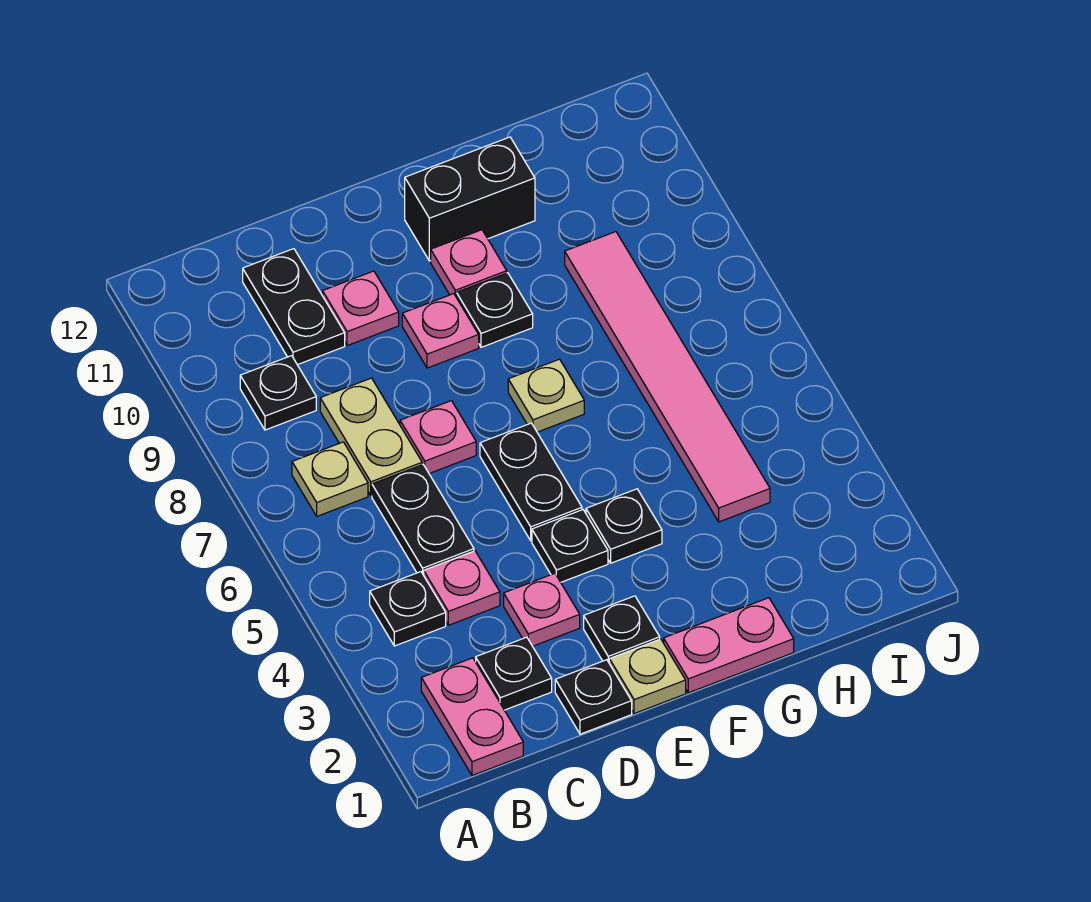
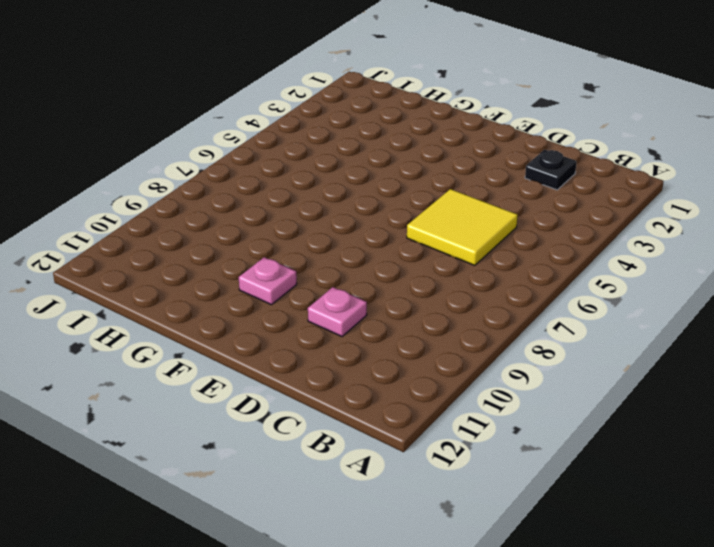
yellow tile C5:D6 level 1 -> black plate C5:C6 level 1
none -> pink plate B1:B2 level 1
none -> black plate B4 level 1
none -> tan plate B7 level 1

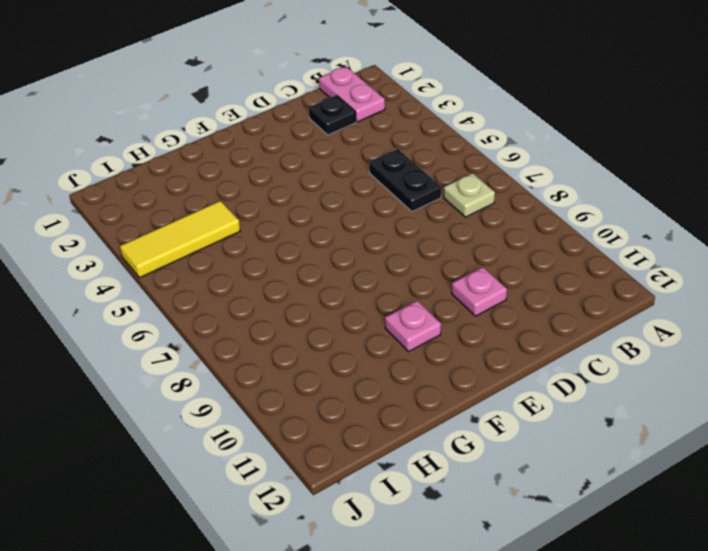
yellow tile H4:J4 level 1 -> pink tile H4:H9 level 1
none -> black plate B4 level 1
none -> black plate B9 level 1
none -> pink plate C4 level 1

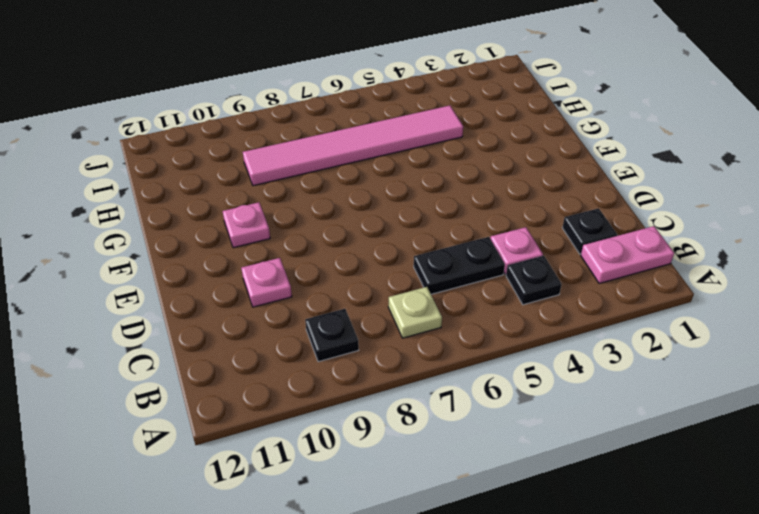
none -> tan plate C7:C8 level 1
none -> black plate C10:C11 level 1
none -> black plate D1 level 1

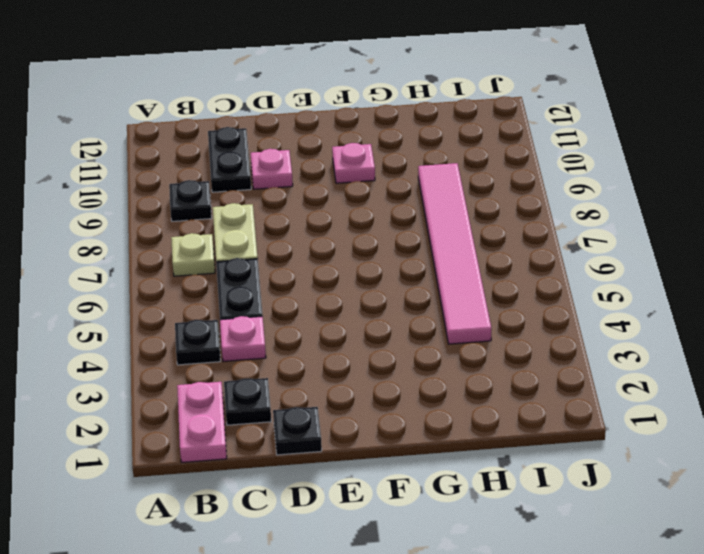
none -> pink plate D3 level 1
none -> pink plate D7 level 1
none -> tan plate E1 level 1

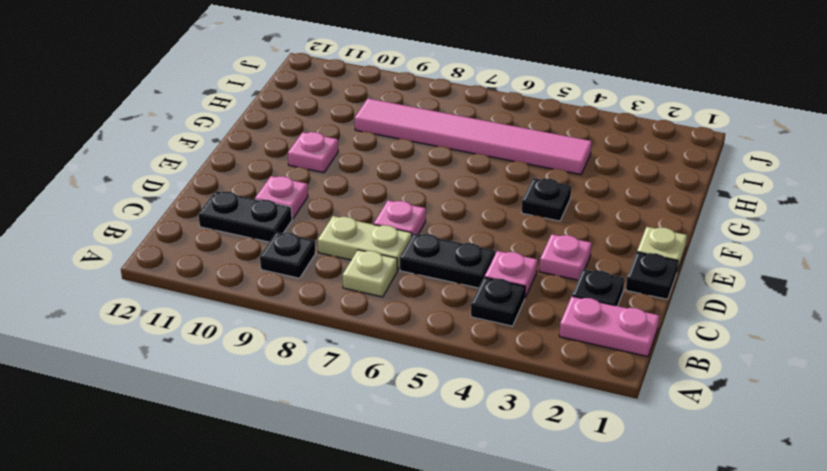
none -> black plate E2 level 1
none -> black plate E4 level 1
none -> black plate E5:E6 level 1

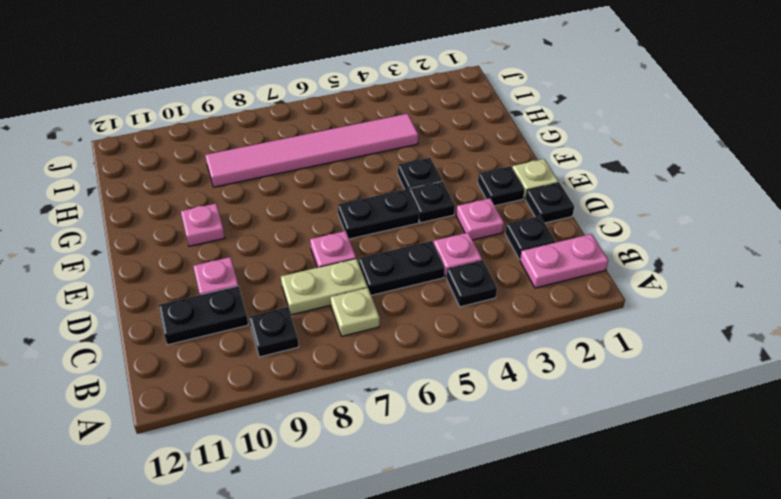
none -> pink plate E9 level 1
none -> pink plate F1:G1 level 1
none -> tan plate F7 level 1

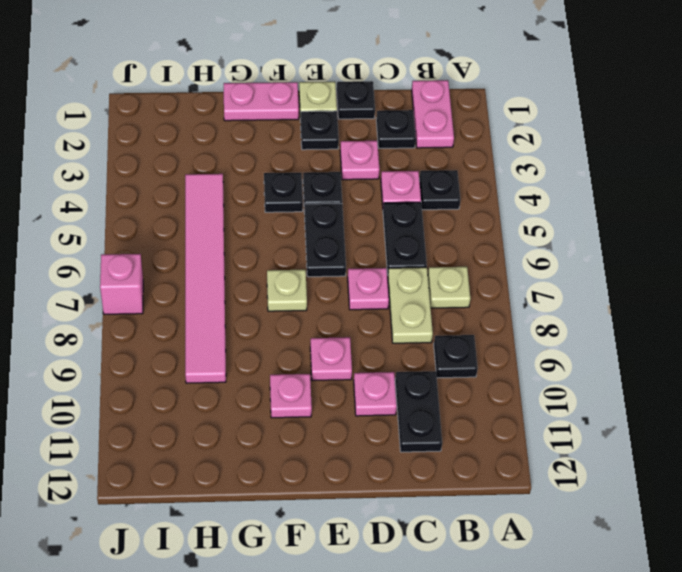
pink brick J7 level 1 -> none
none -> black plate F9 level 1
none -> black brick F11:G11 level 1

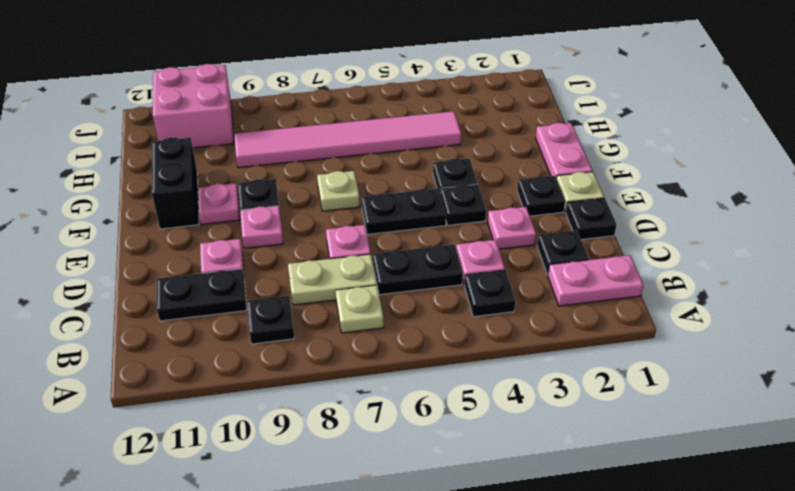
pink brick I10:J11 level 1 -> none

